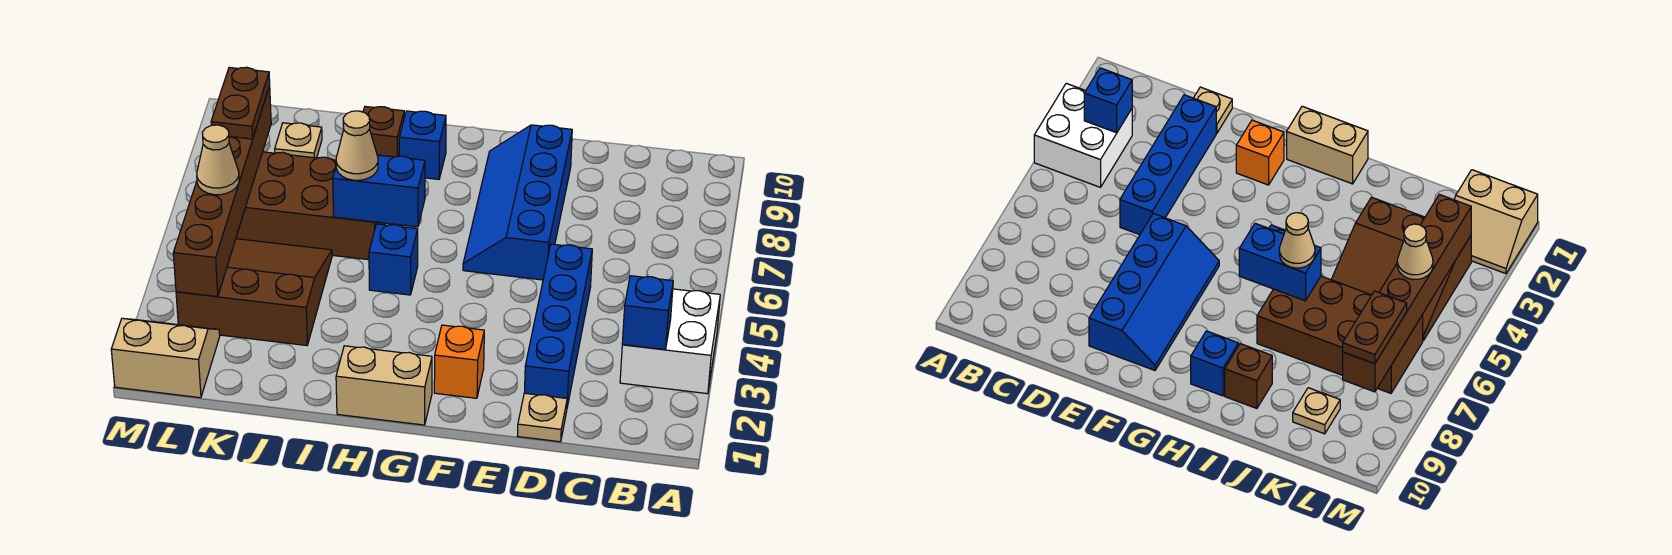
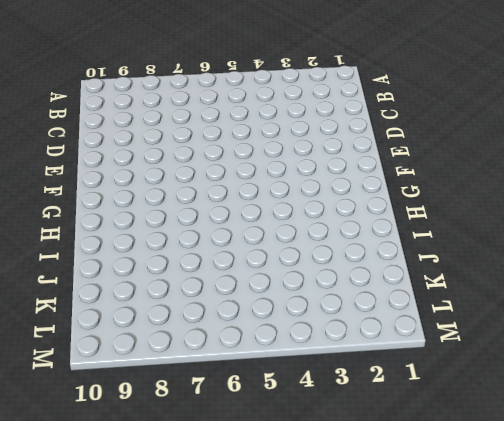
none -> white brick A3:B4 level 1
none -> tan plate D1 level 1
none -> blue brick D2:D5 level 1

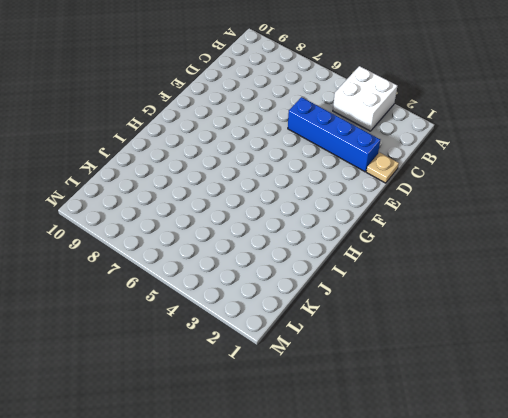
none -> blue slope E6:F9 level 1 top E
none -> orange brick F2 level 1
none -> tan brick G1:H1 level 1

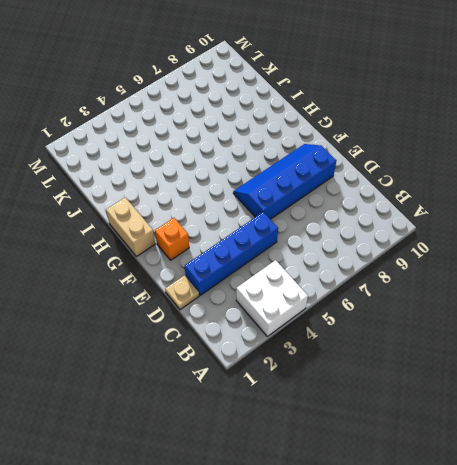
none -> blue brick H5 level 1
none -> blue brick H9 level 1
none -> brown brick I6:L7 level 1

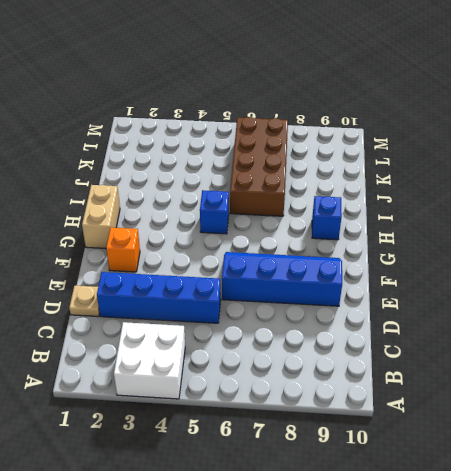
none -> brown brick I9 level 1
none -> brown slope J3:L5 level 1 top 3
none -> tan plate K9 level 1

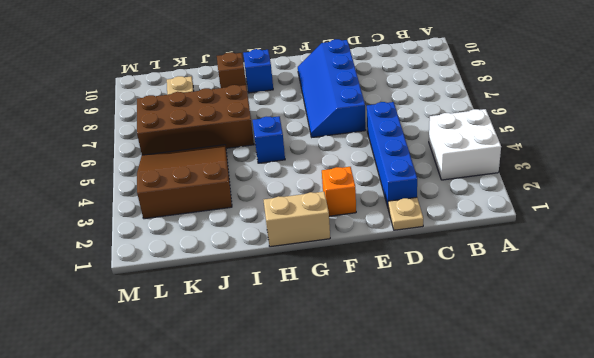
none -> tan slope L1:M2 level 1 top 1
none -> blue brick B3 level 2
none -> blue brick H6:I6 level 2

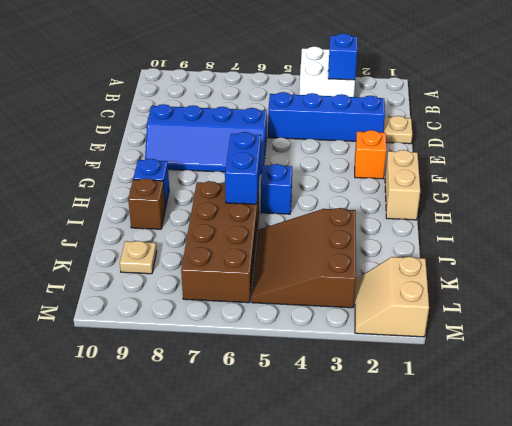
none -> brown brick L3:L8 level 2
none -> tan cone I6 level 3
none -> tan cone L5 level 3

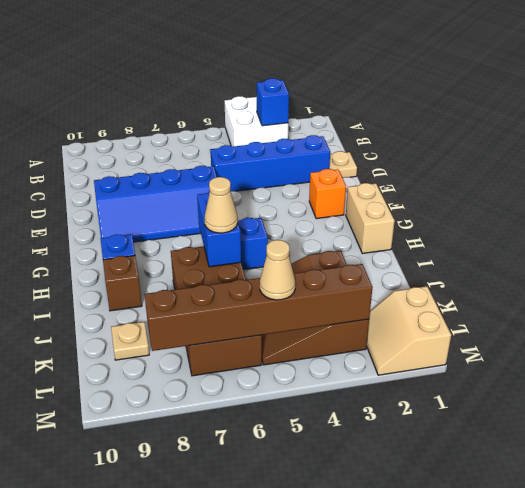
none -> brown plate L7:L8 level 3

